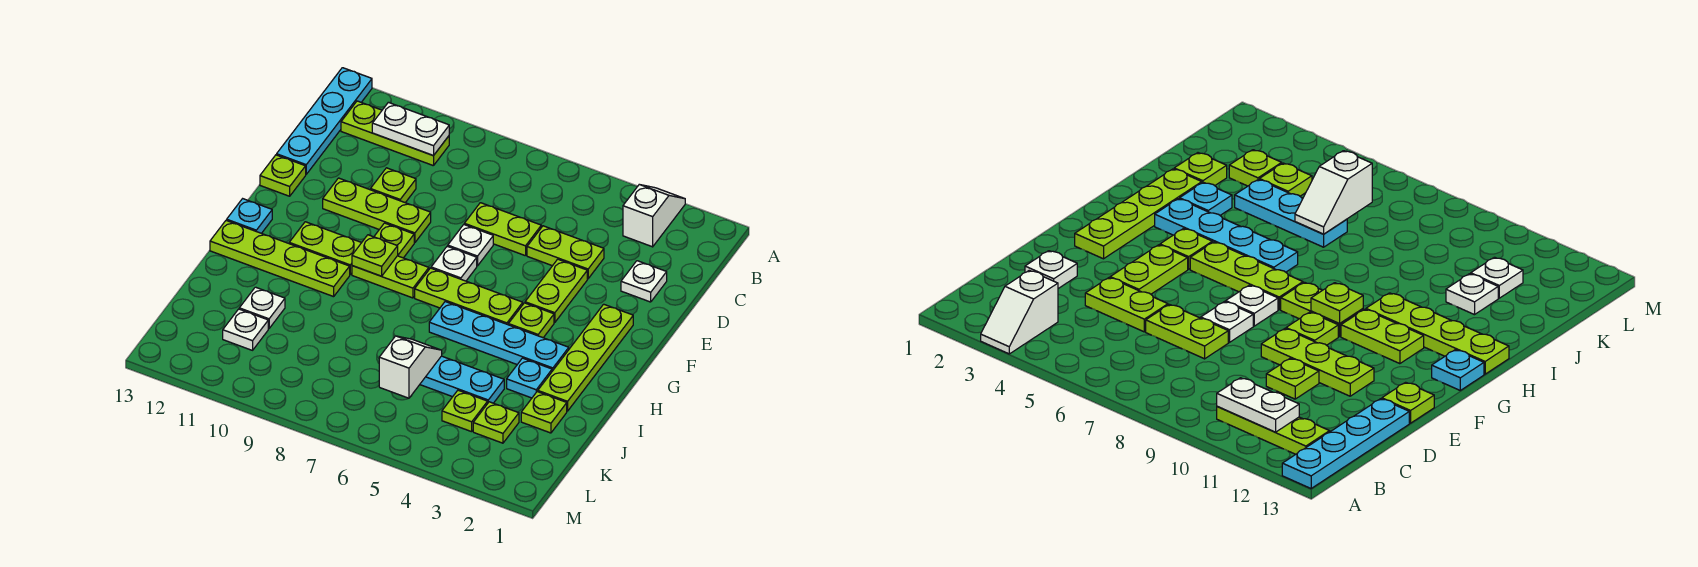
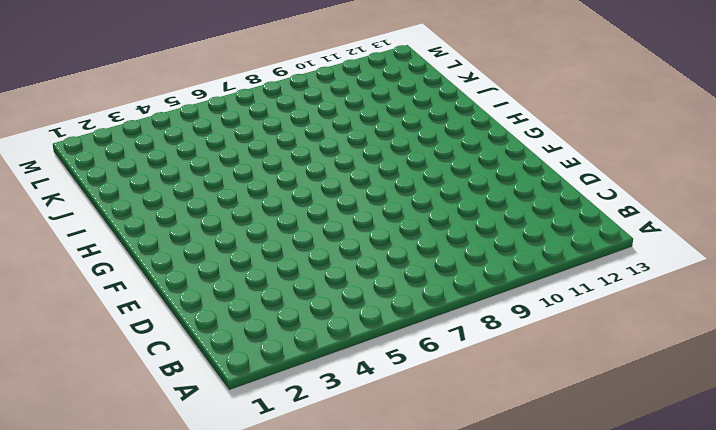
none -> white slope A3:B3 level 1 top B
none -> cyan plate A13:D13 level 1
none -> lime plate B10:B12 level 1
none -> white plate D2 level 1

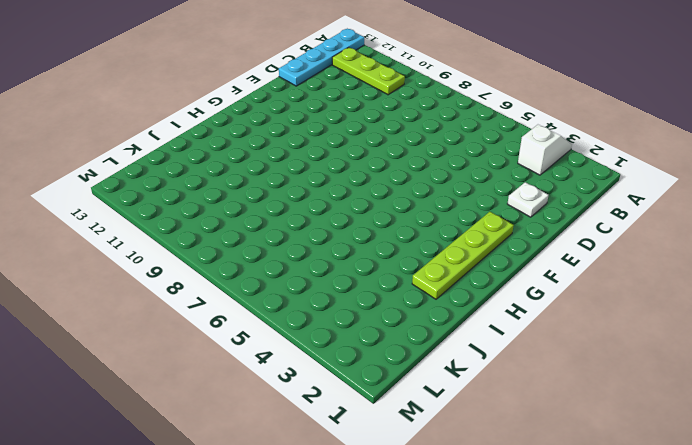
none -> lime plate D4:D5 level 1
none -> lime plate D6:D7 level 1
none -> lime plate D10 level 1
none -> lime plate E4:F4 level 1

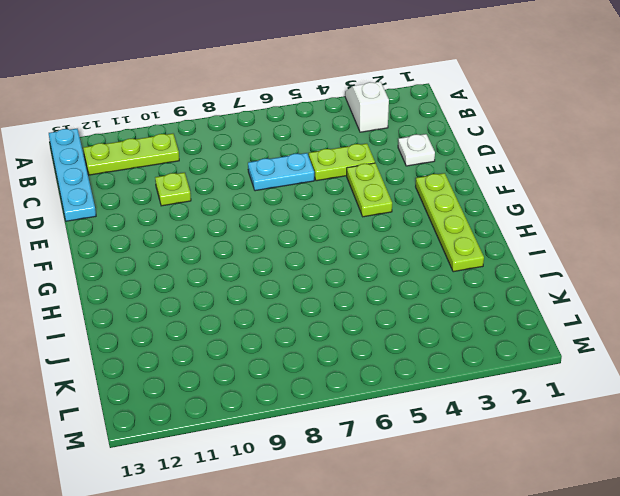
cyan plate D6:D7 level 1 -> lime plate D6:D7 level 1
none -> white plate E7 level 1
none -> lime plate E9:E11 level 1
none -> lime plate E13 level 1
none -> white plate F7 level 1

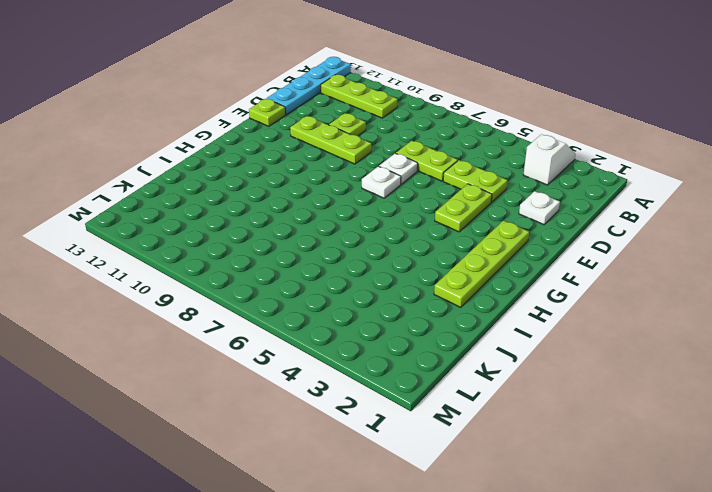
none -> lime plate F9 level 1
none -> lime plate G4 level 1
none -> lime plate G5:G7 level 1
none -> lime plate G8:G9 level 1

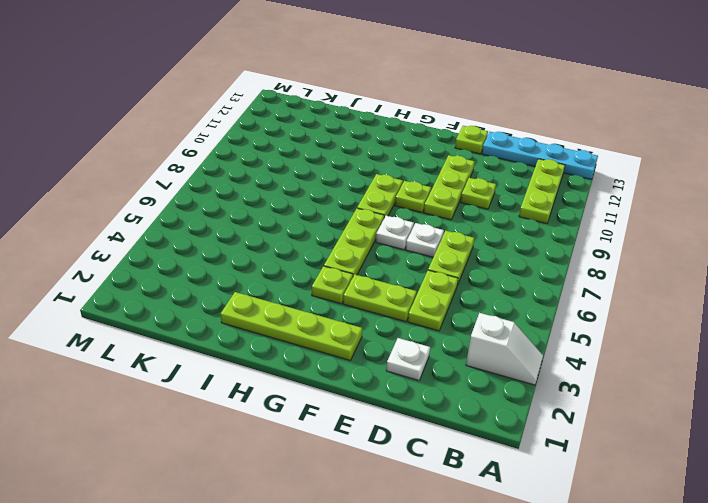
none -> lime plate G10:G11 level 1
none -> cyan plate G13 level 1
none -> cyan plate H3:H6 level 1
none -> lime plate H10:H13 level 1

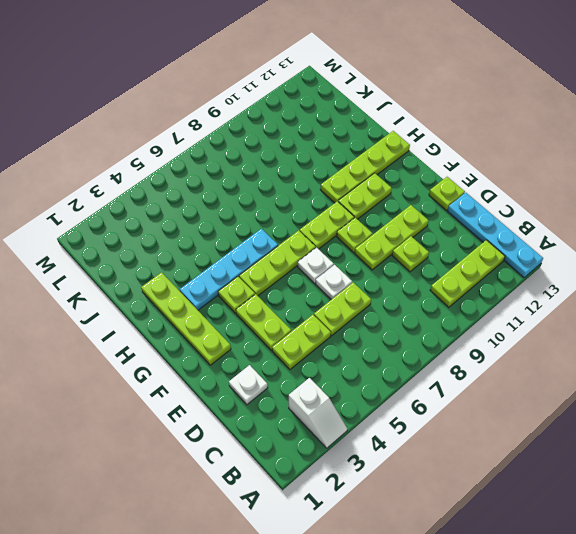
none -> cyan plate G13 level 1
none -> cyan plate I3 level 1
none -> lime plate J2 level 1
none -> cyan plate J4:J6 level 1

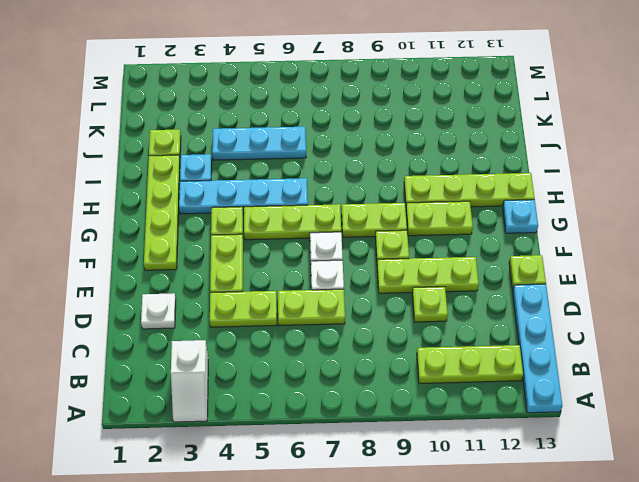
none -> white plate J11 level 1
none -> lime plate K3 level 1
none -> lime plate K4 level 1
none -> white plate K11 level 1

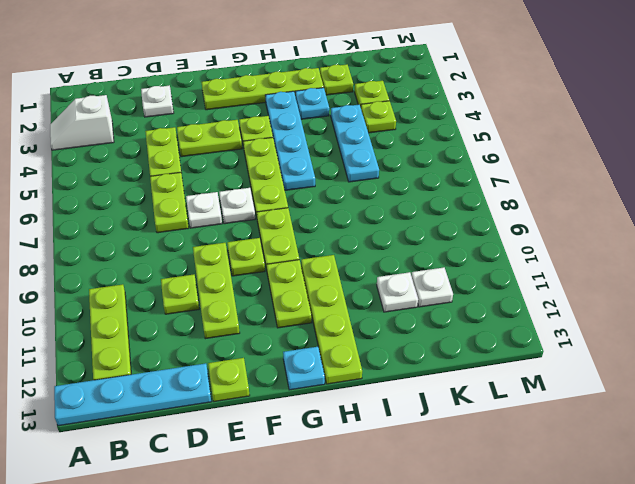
none -> white plate B10:B11 level 2
none -> lime plate G9 level 2
none -> white slope J6:K6 level 2 top K

